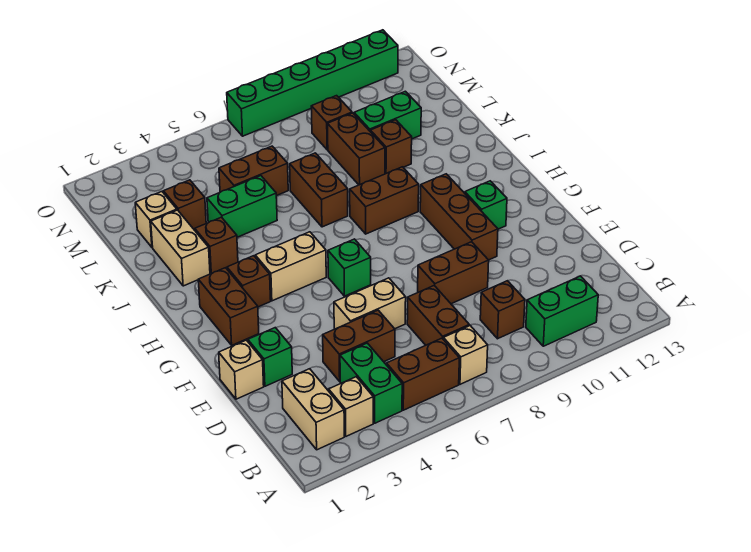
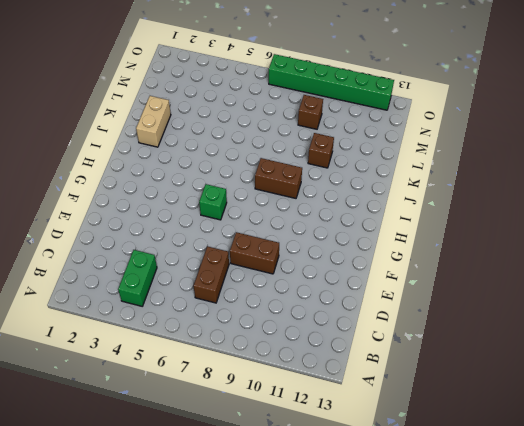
none -> tan brick B2:C2 level 1
none -> tan brick B3 level 1
none -> brown brick B5:B6 level 1
none -> tan brick B7 level 1

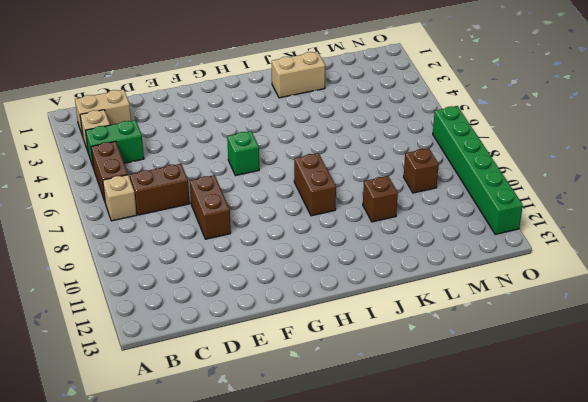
none -> green brick B10:B11 level 1
none -> brown brick C9 level 1
none -> brown brick D4:D5 level 1
none -> tan brick E1 level 1

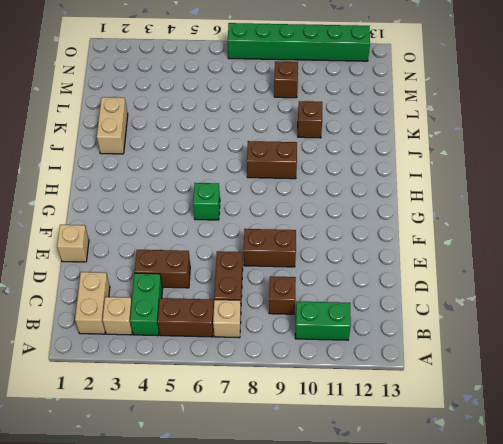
none -> green brick E2 level 1
none -> tan brick E5:E6 level 1
none -> brown brick F10:H10 level 1
none -> brown brick G2:H2 level 1

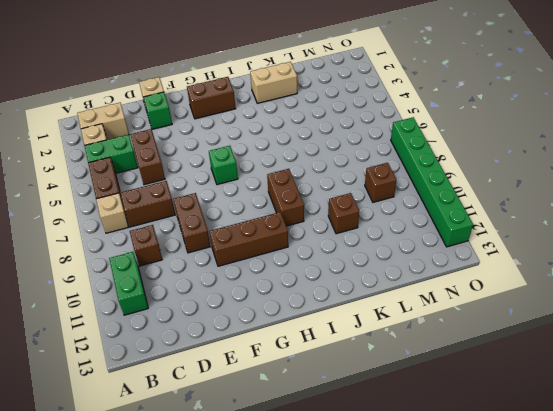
none -> tan brick E5:E6 level 1
none -> green brick G11 level 1
none -> brown brick H3 level 1
none -> tan brick H4:H5 level 1

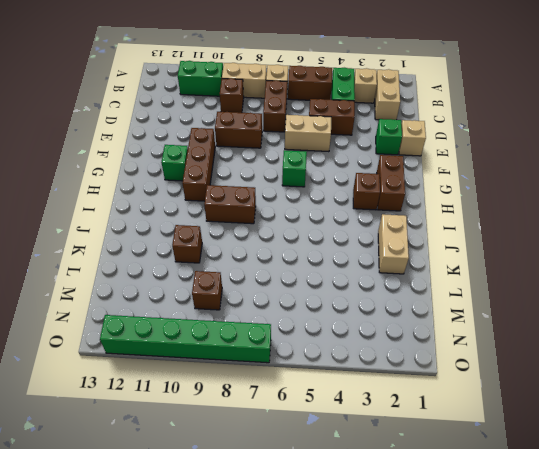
tan brick B8:B9 level 1 -> tan brick H4:H5 level 1
none -> brown brick J3 level 1
none -> brown brick J7:K7 level 1
none -> green brick K4:K5 level 1
none -> brown brick K9:L9 level 1

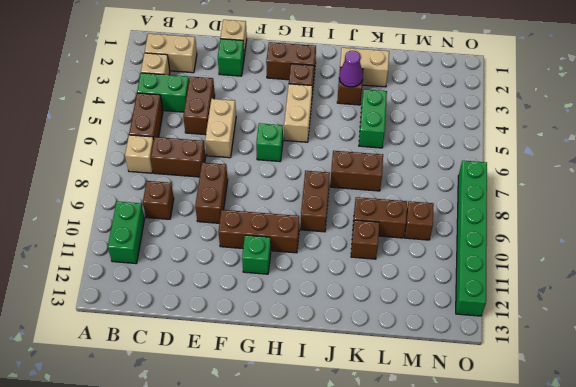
purple cone J3 level 2 -> none
none -> tan brick L2 level 1
none -> brown brick L3 level 1
none -> brown brick L5:L6 level 1
none -> green brick L10:L11 level 1

